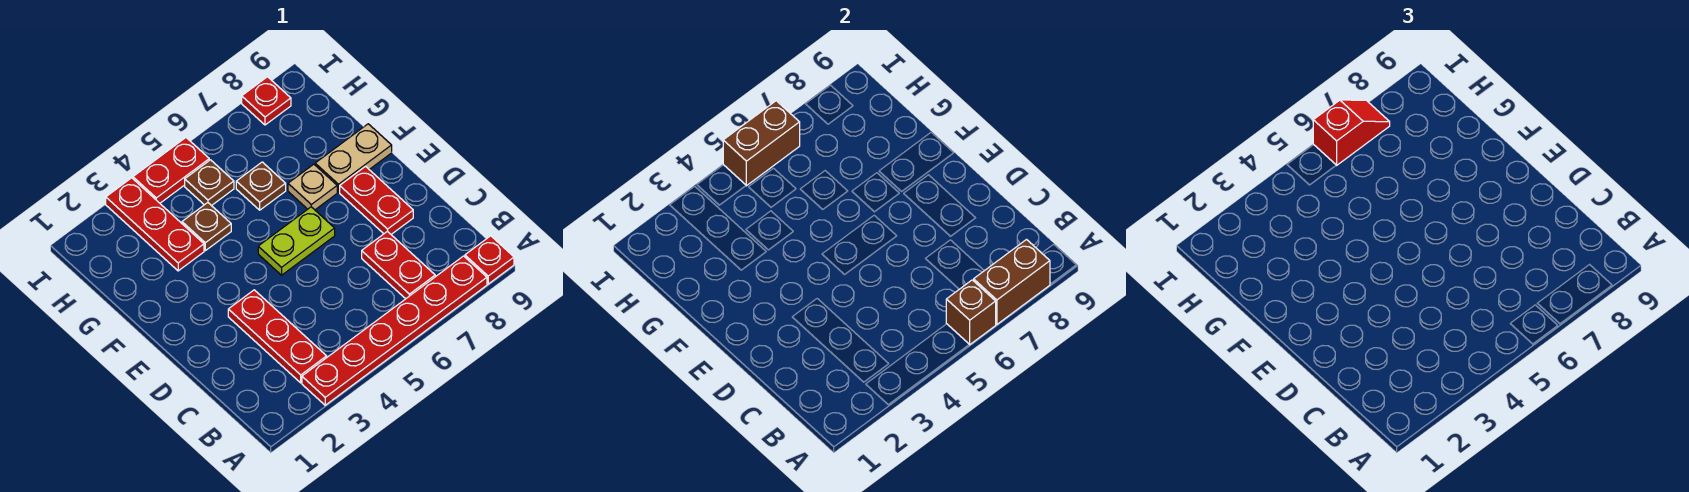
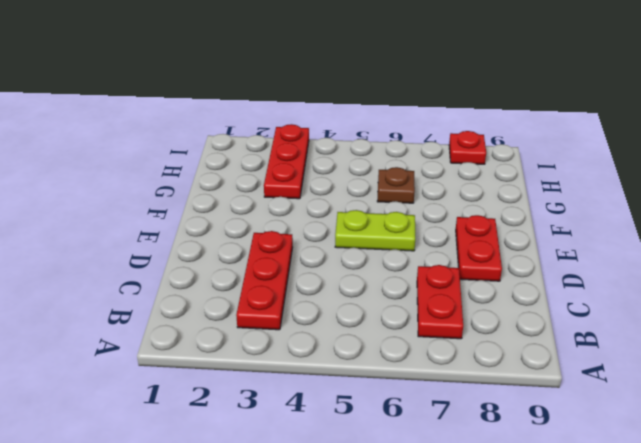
none -> red plate A3:A8 level 1
none -> red plate A9 level 1
none -> tan plate F7 level 1

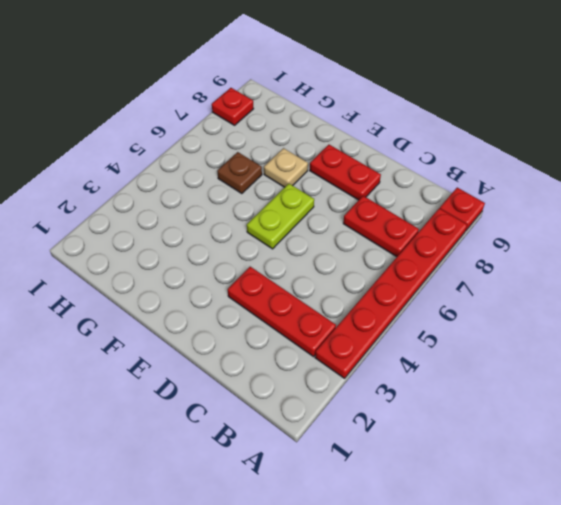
none -> tan plate F8:F9 level 1
none -> red plate G3:I3 level 1
none -> brown plate G4 level 1

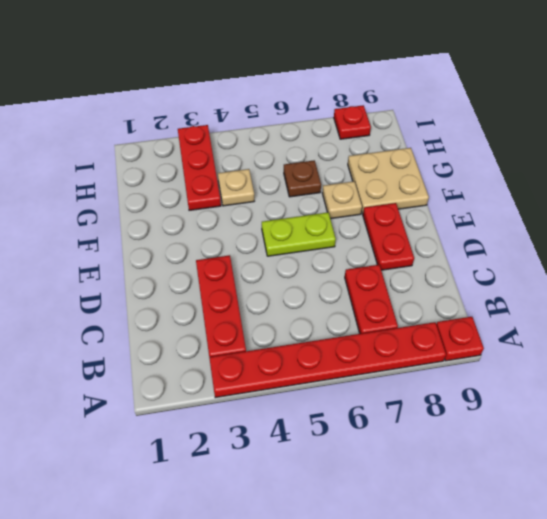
tan plate F8:G9 level 1 -> tan plate F8:F9 level 1
tan plate G4 level 1 -> brown plate G4 level 1
none -> brown plate H5 level 1
none -> red plate I4:I5 level 1
none -> brown brick A6 level 2

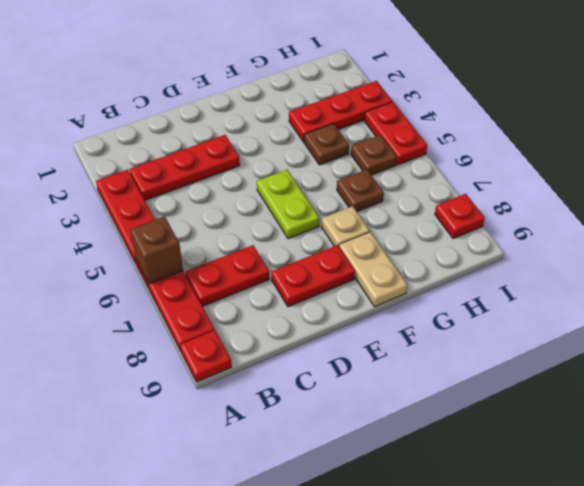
none -> brown brick A7:A8 level 2
none -> brown brick I5:I6 level 2
none -> red slope I6:I7 level 3 top 6

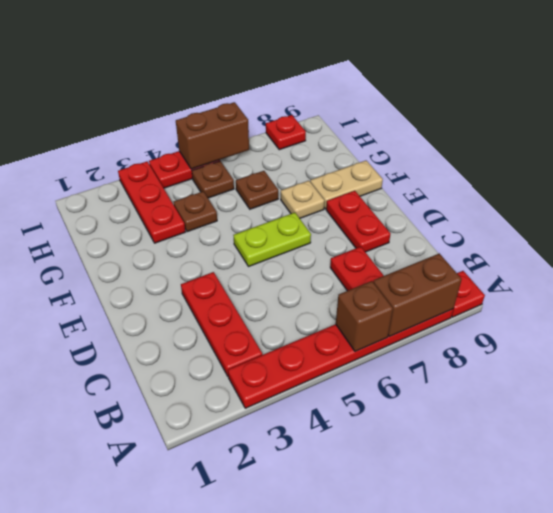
none -> red slope I6:I7 level 3 top 6

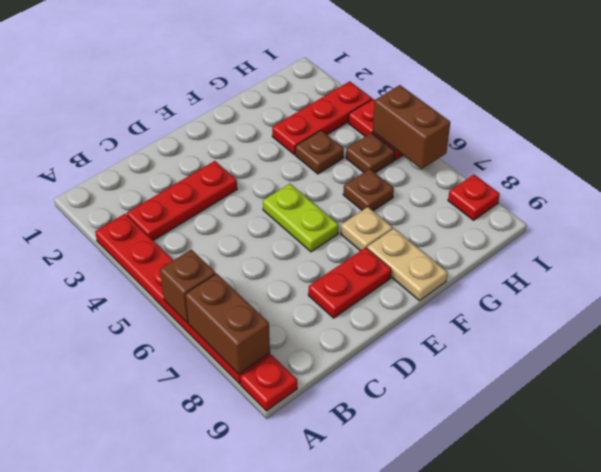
none -> red plate B7:C7 level 1
none -> red slope I6:I7 level 3 top 6

